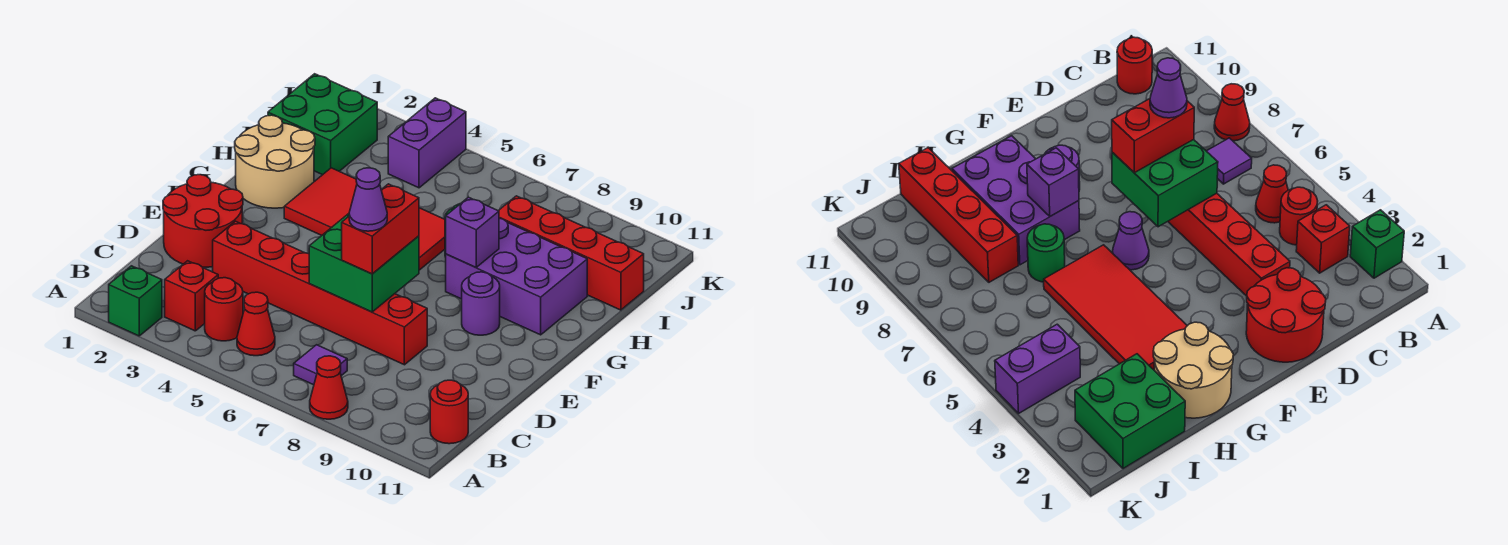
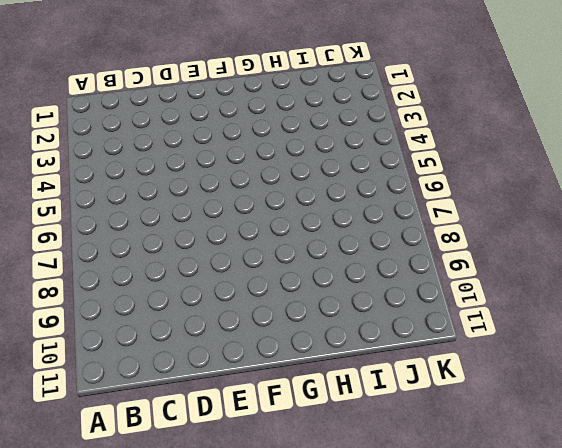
none -> green brick A2 level 1
none -> red cone A8 level 1
none -> red brick B3 level 1

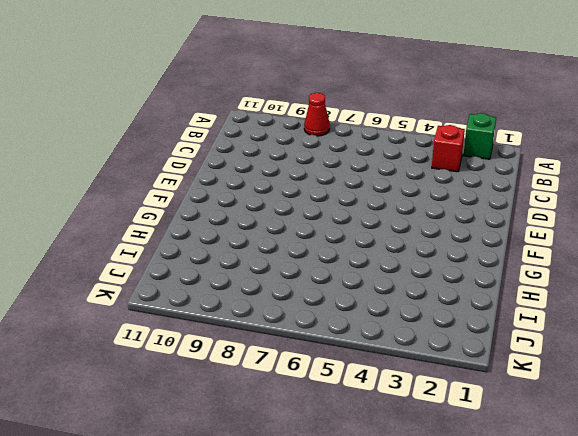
none -> red round brick B4 level 1
none -> red cone B5 level 1
none -> purple tile B7 level 1

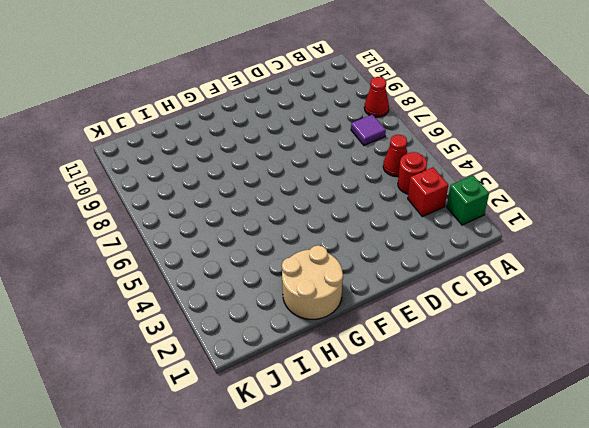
none -> red round brick B11 level 1
none -> red round brick D1:E2 level 1
none -> red brick D3:D8 level 1

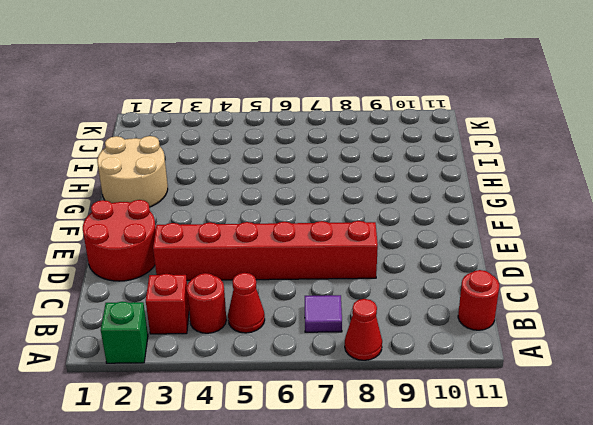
none -> purple cone F6 level 1
none -> purple round brick F9 level 1
none -> red tile G3:H6 level 1

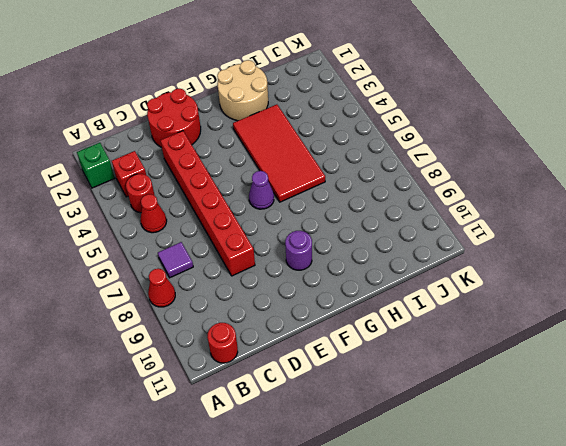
none -> purple brick G8:H10 level 1
none -> green round brick H7 level 1
none -> green brick I1:J2 level 1

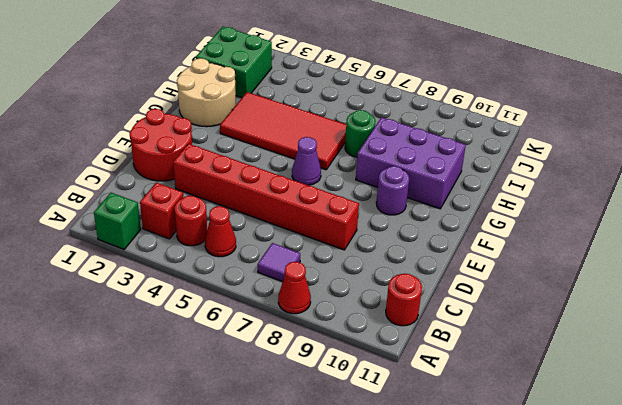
none -> red brick I8:I11 level 1
none -> purple brick J4:K4 level 1
none -> green brick D6:E7 level 2

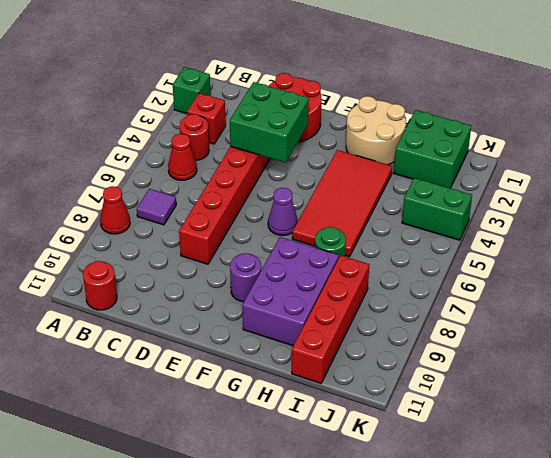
green brick D3:E4 level 2 -> green brick D6:E7 level 2
green brick J4:K4 level 1 -> purple brick J4:K4 level 1
none -> purple brick G8 level 2
none -> red brick D7:E7 level 3
none -> purple cone D7 level 4

